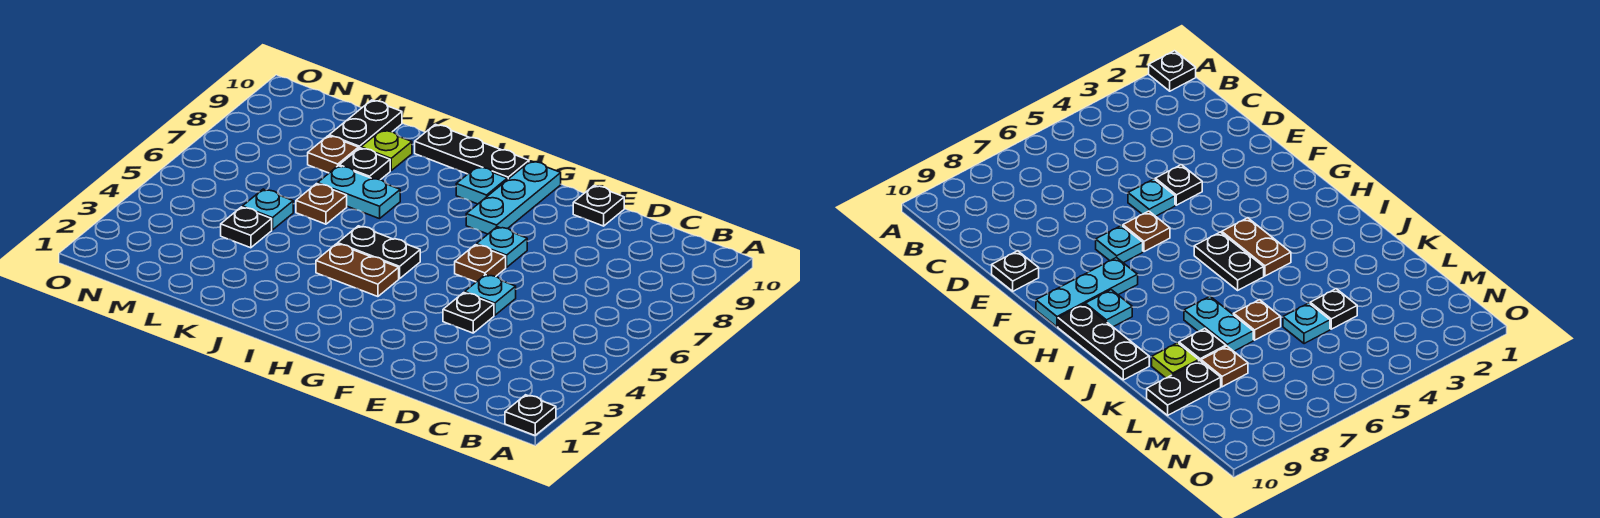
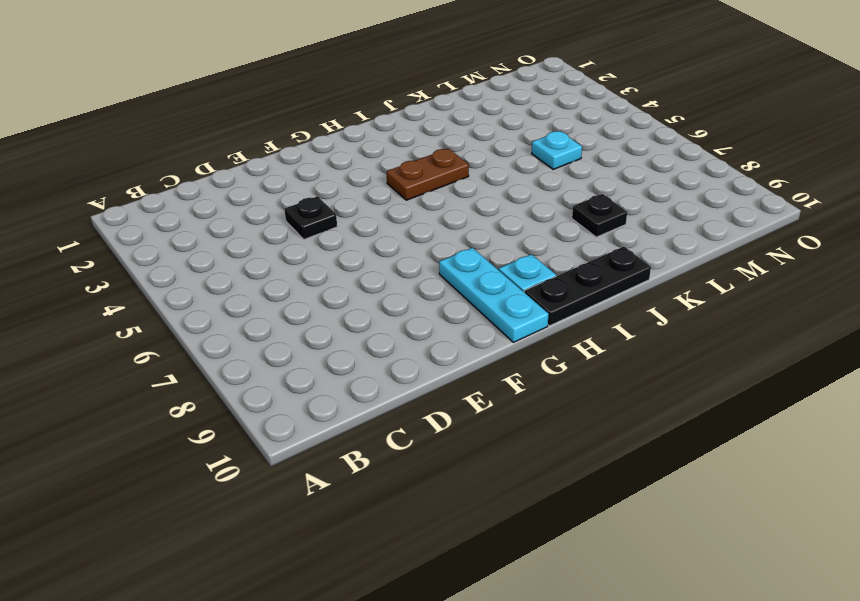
none -> black plate A1 level 1
none -> cyan plate E5 level 1
none -> black plate E10 level 1

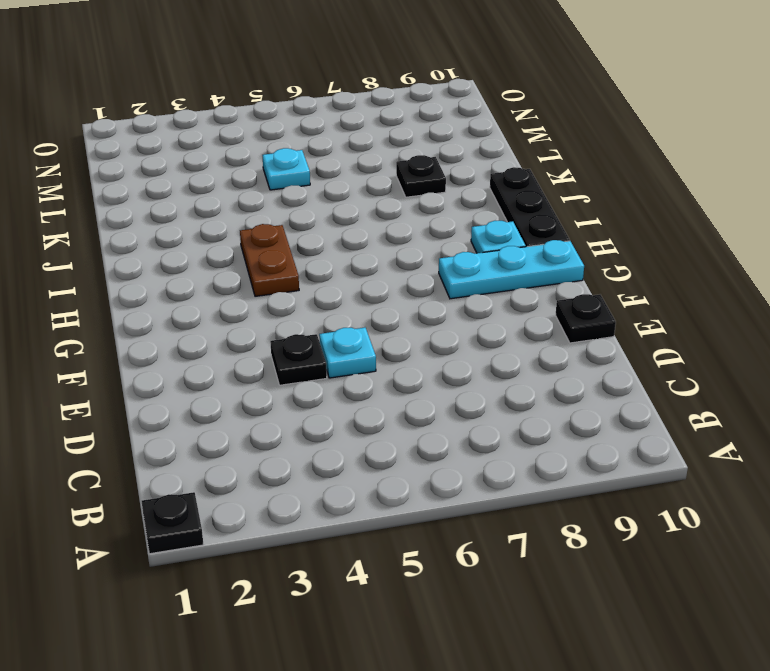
none -> brown plate F6 level 1
none -> cyan plate F7 level 1
none -> black plate H5:I5 level 1

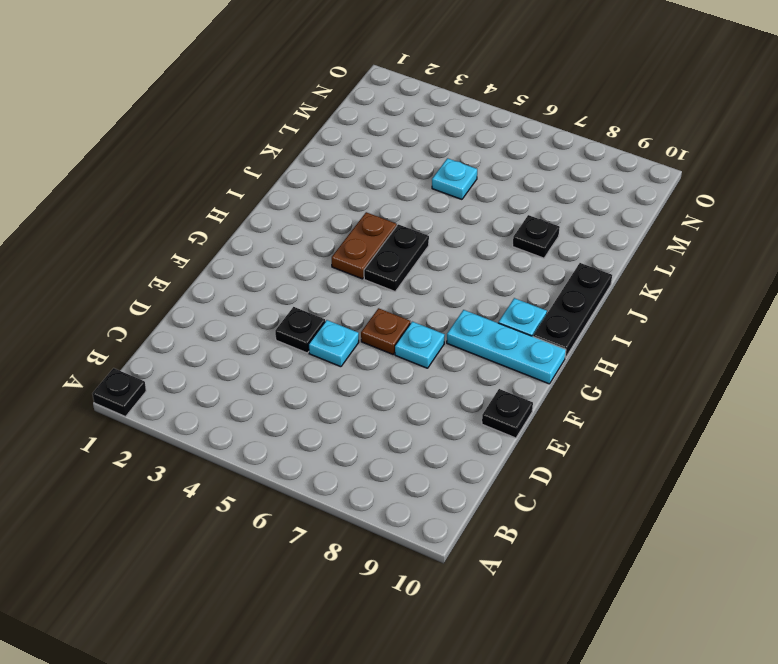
none -> cyan plate J7:K7 level 1
none -> brown plate K6 level 1
none -> lime plate K9 level 1

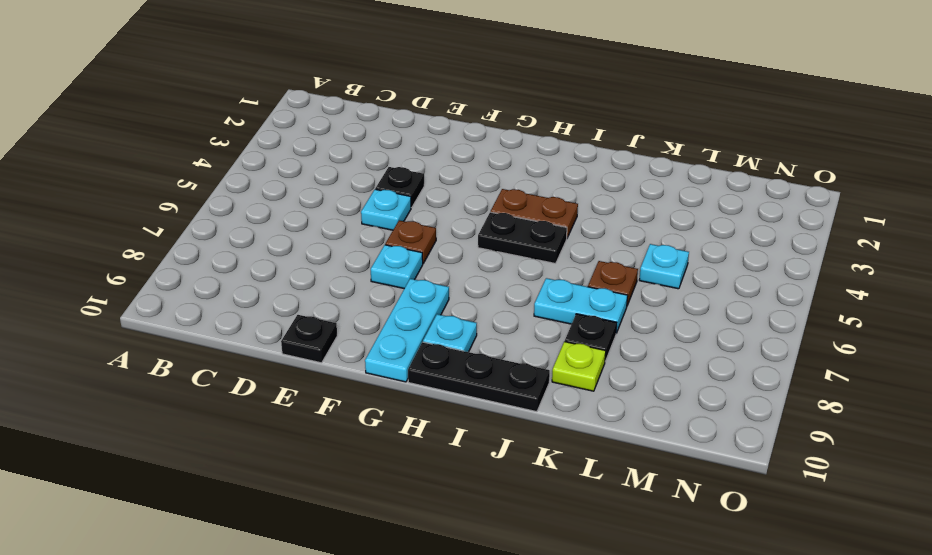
none -> black plate A1 level 1
none -> black plate L4 level 1
none -> brown plate L8 level 1

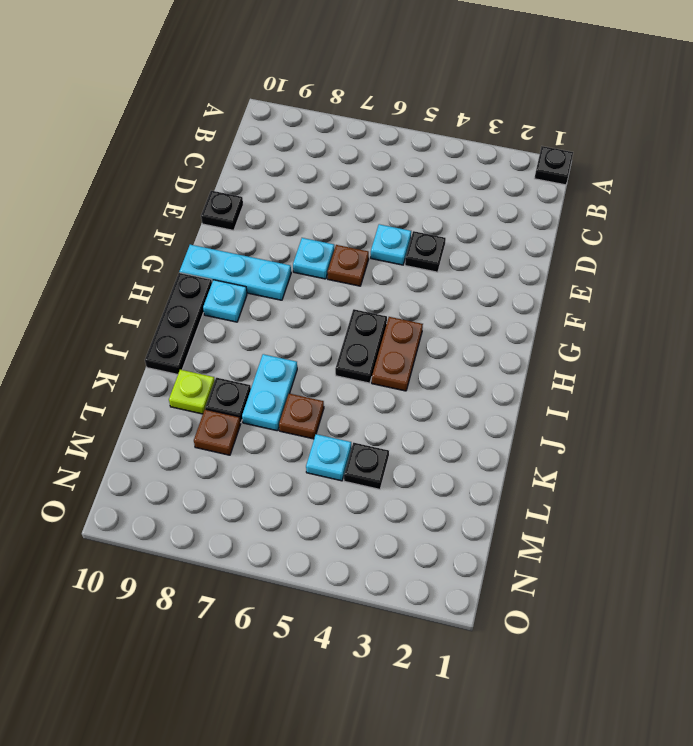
none -> black plate L9:L10 level 1

